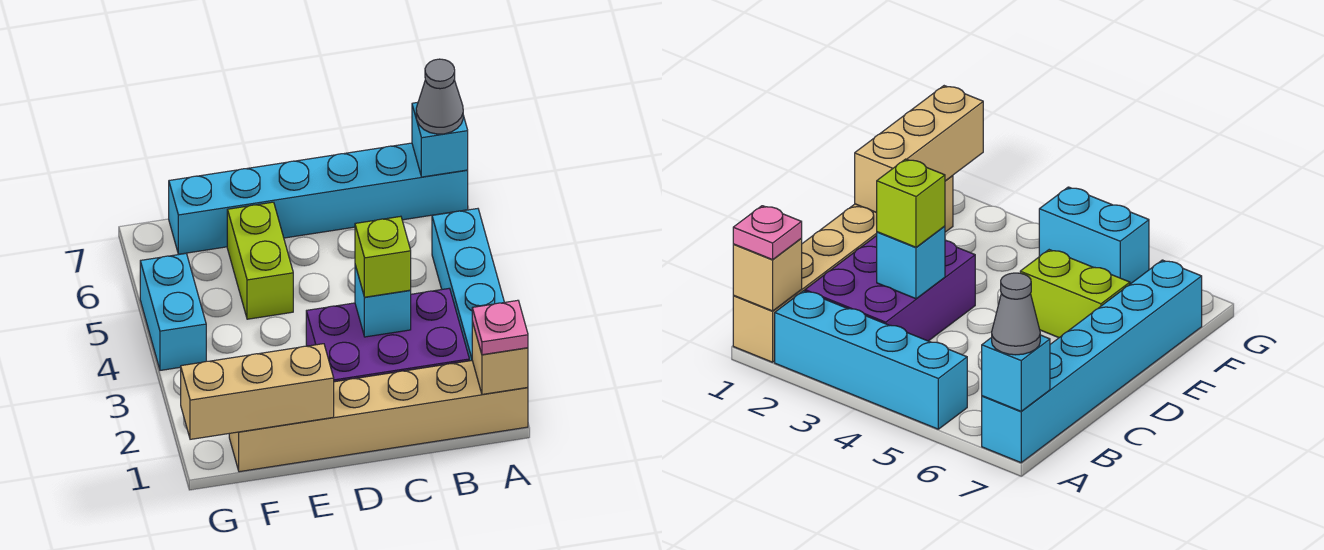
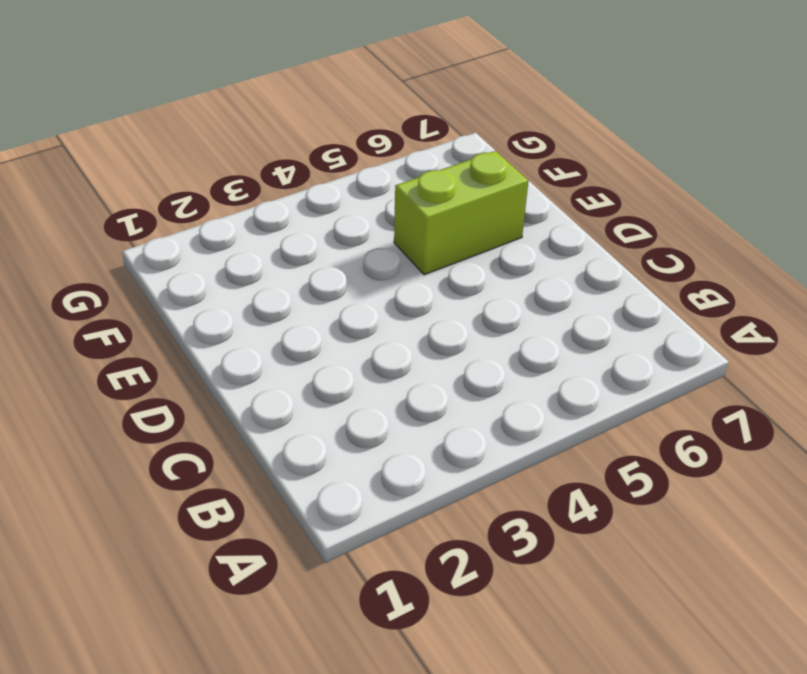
none -> tan brick A1:F1 level 1
none -> cyan brick A2:A5 level 1
none -> cyan brick A7:F7 level 1

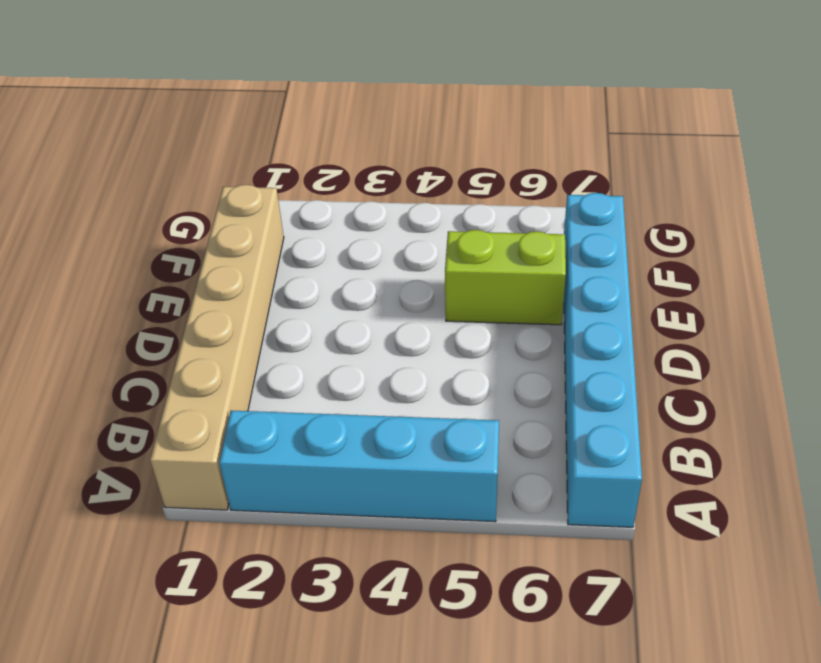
none -> purple brick B2:D3 level 1
none -> cyan brick G4:G5 level 1
none -> tan brick A1 level 2

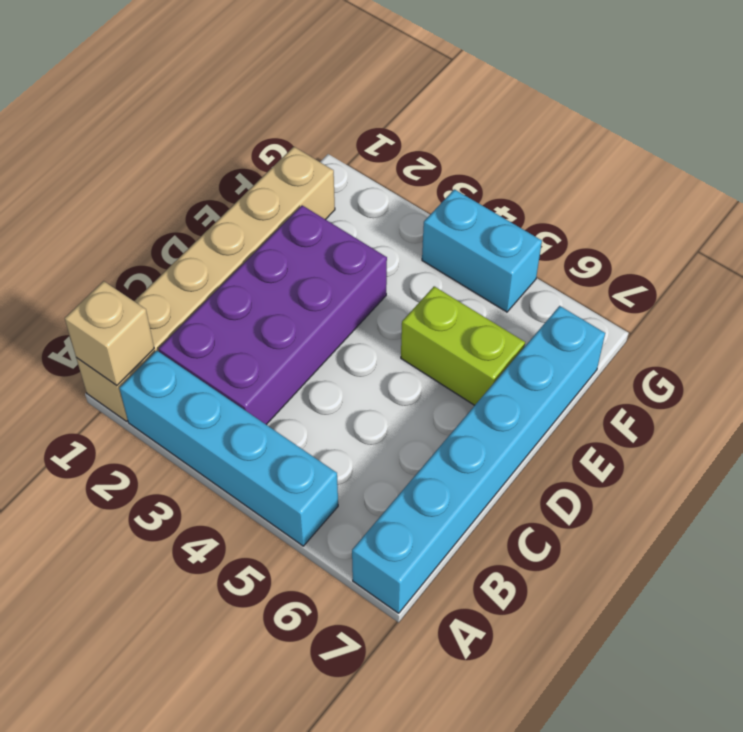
purple brick B2:E3 level 1 -> purple brick B2:D3 level 1
none -> cyan brick A7 level 2
none -> cyan brick C3 level 2
none -> tan brick E1:G1 level 2

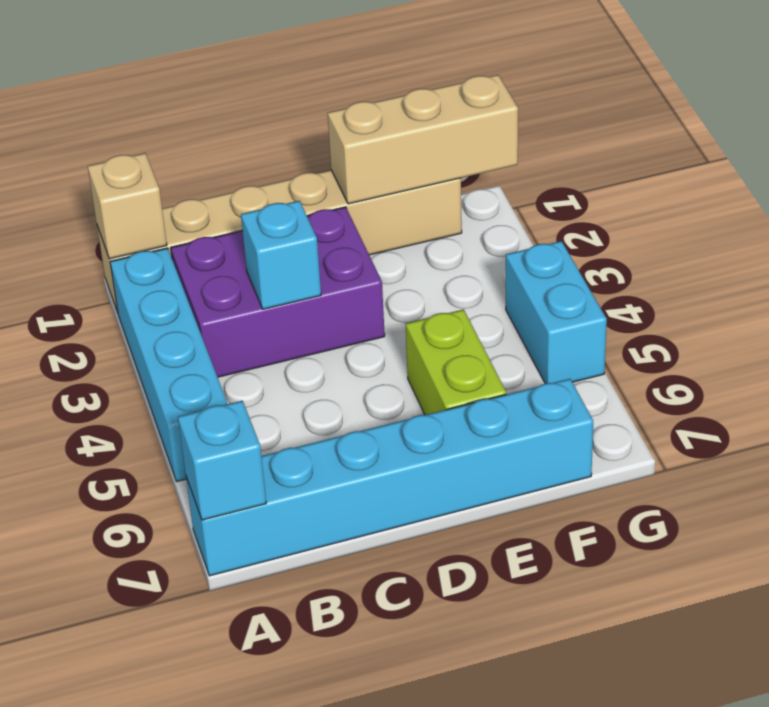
none -> pink plate A1 level 3
none -> grey cone A7 level 3
none -> lime brick C3 level 3

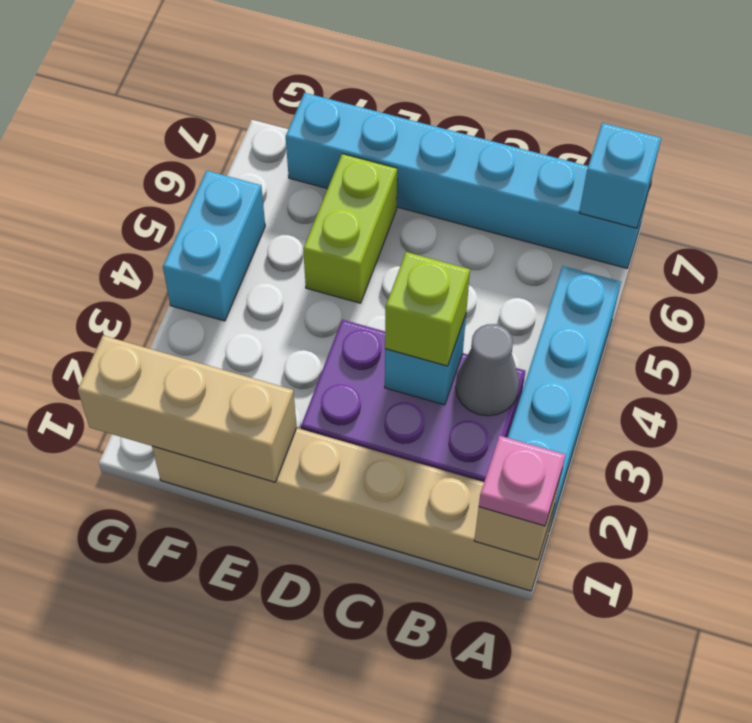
grey cone B3 level 2 -> grey cone A7 level 3

